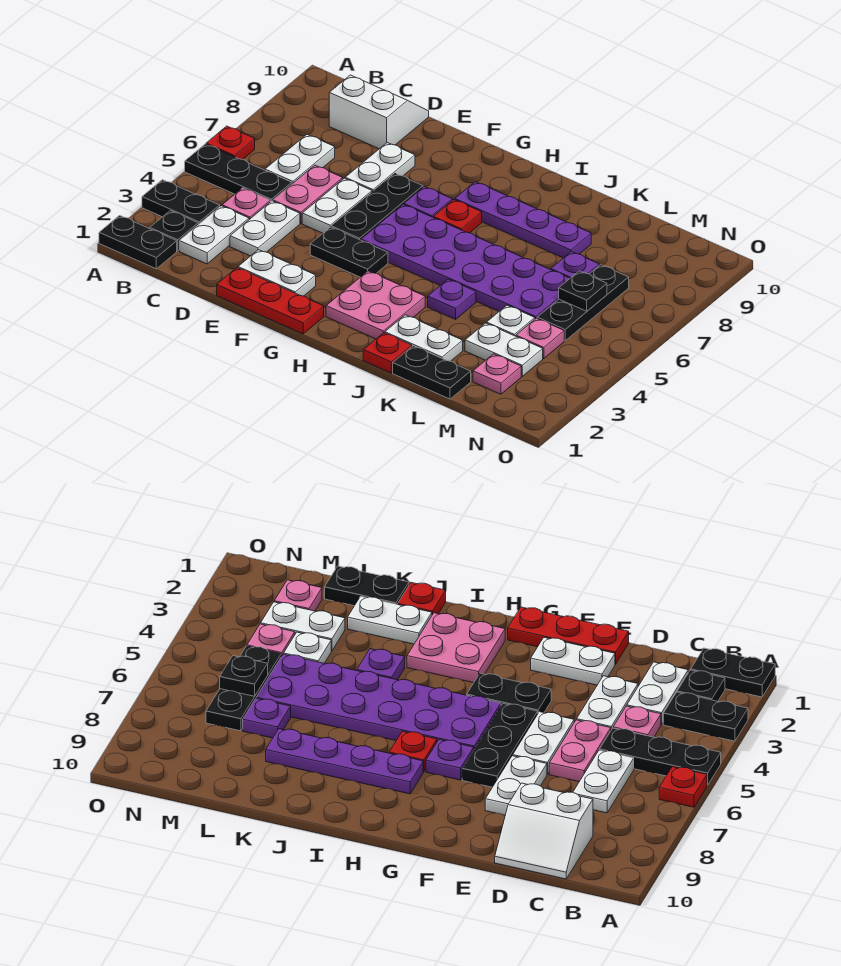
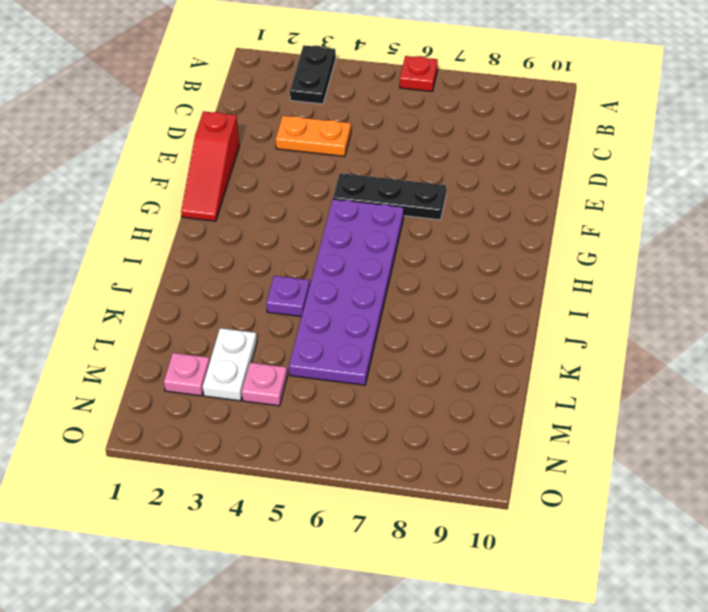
orange plate D3:D4 level 1 -> white plate D3:D4 level 1
red slope E1:G1 level 1 top E -> red plate E1:G1 level 1
none -> black plate A1:B1 level 1
none -> black plate A5:C5 level 1
none -> black plate B2 level 1
none -> white plate C2:C3 level 1

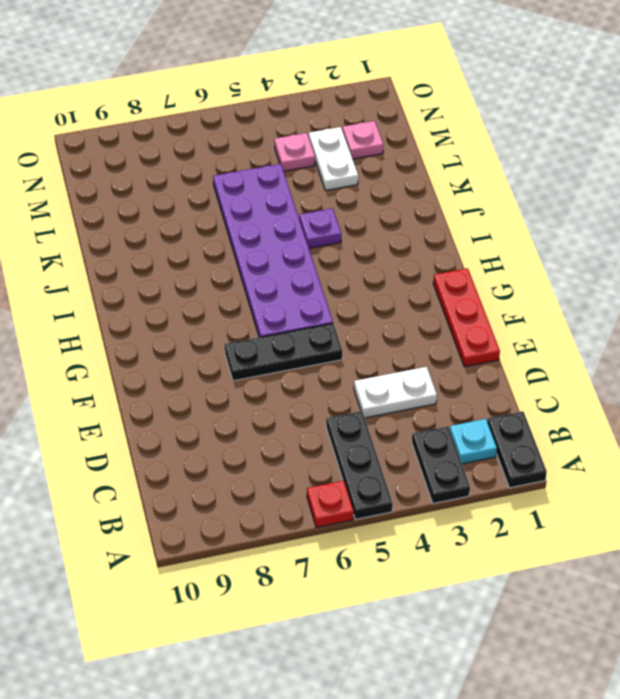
cyan plate B2 level 1 -> black plate B2 level 1
none -> white plate C2:C3 level 1
none -> pink plate C4 level 1
none -> white plate C6:C7 level 1
none -> white slope C9:D10 level 1 top 9

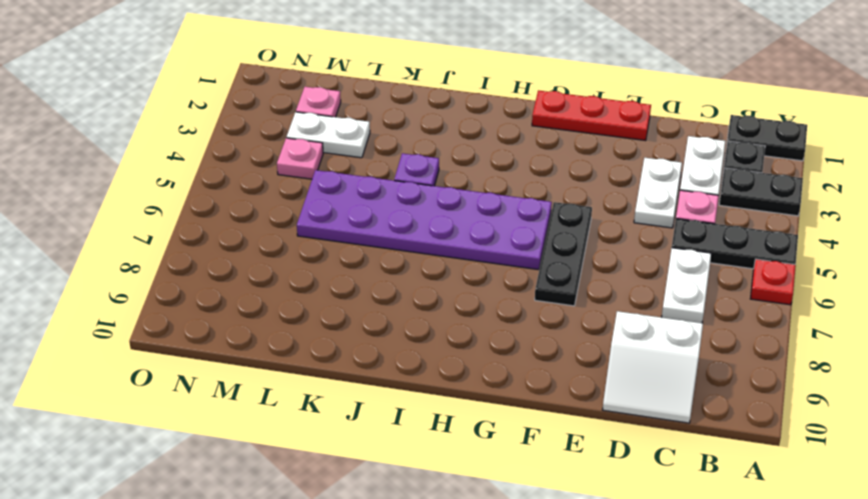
none -> pink plate D5:D6 level 1
none -> white plate E2:F2 level 1
none -> white plate E5:E6 level 1
none -> white plate E7:E8 level 1

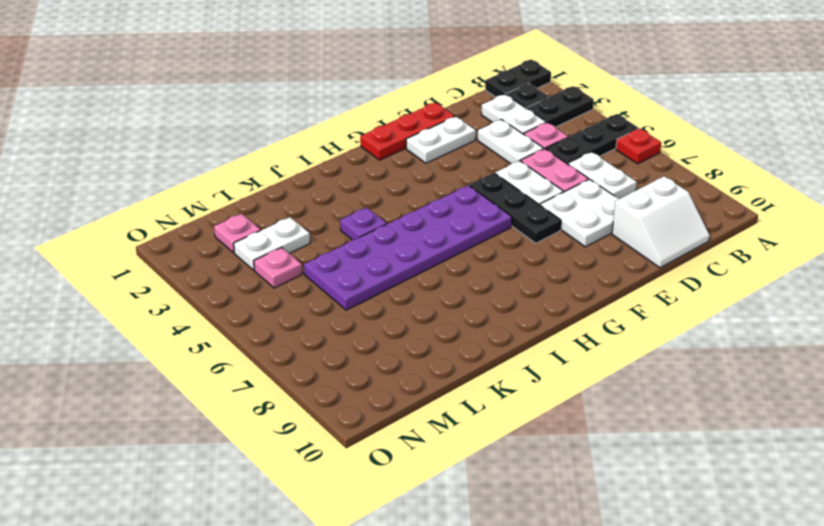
white plate D7:E8 level 1 -> white plate E7:E8 level 1
none -> black plate F4:G4 level 1
none -> purple plate G7 level 1
none -> pink plate H2:I3 level 1
none -> red plate H7 level 1

